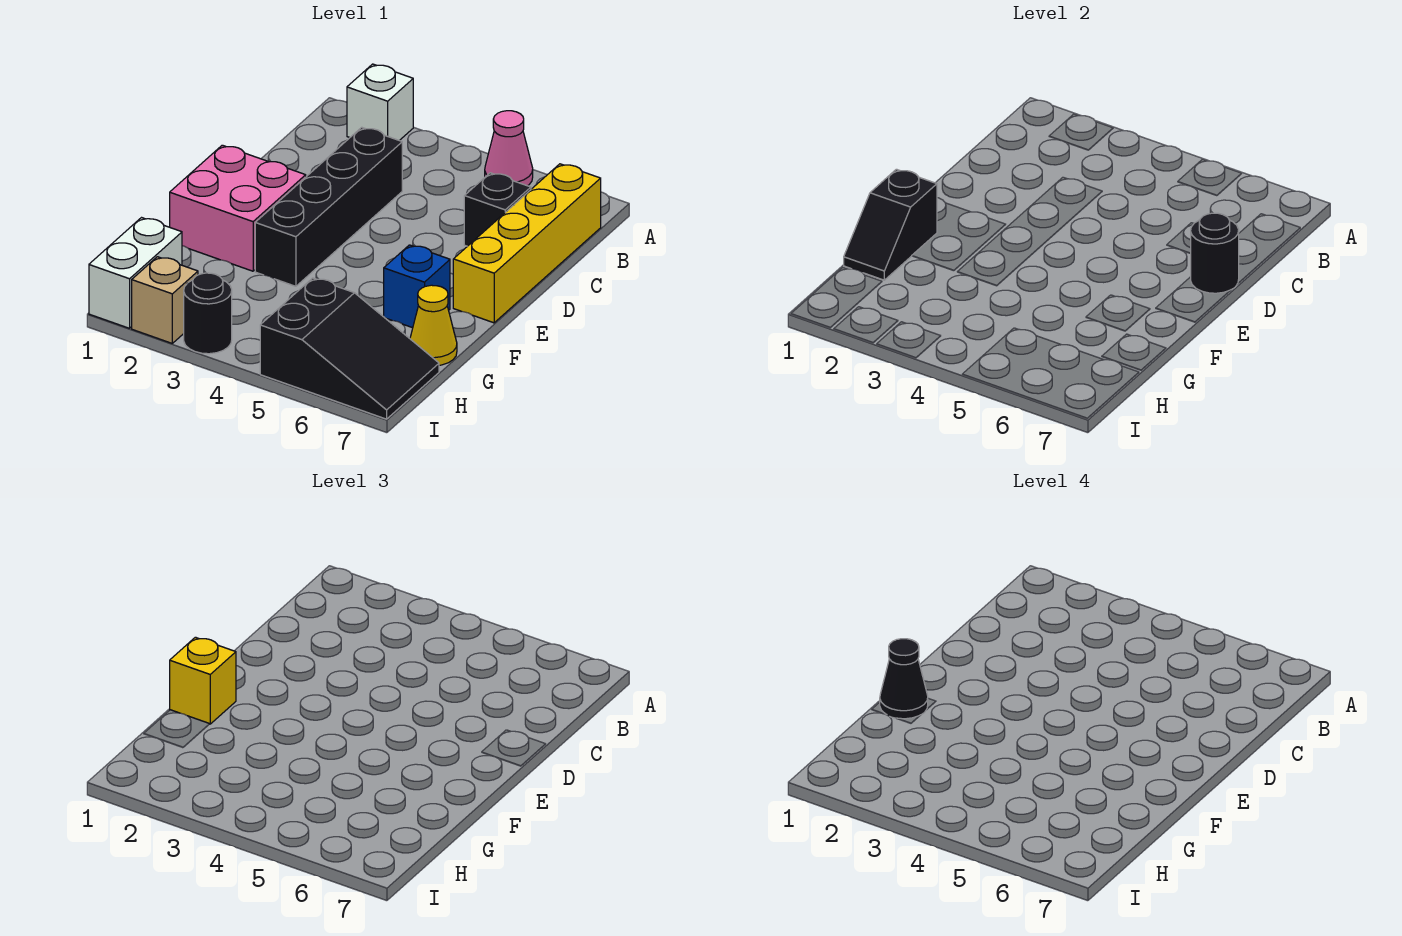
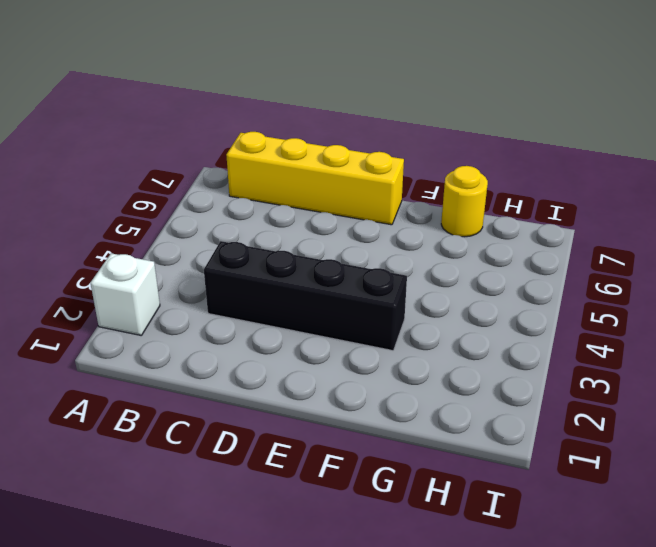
yellow round brick G7 level 1 -> yellow cone G7 level 1
none -> pink cone A5 level 1
none -> black brick C6 level 1
none -> pink brick E1:F2 level 1

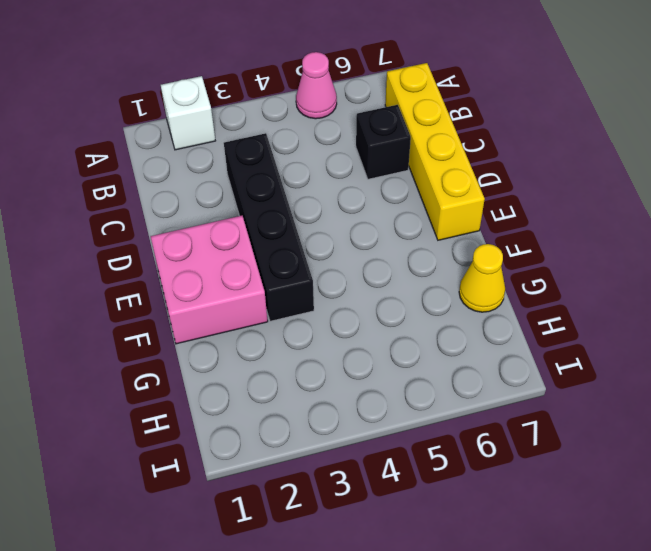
none -> blue brick F6 level 1
none -> white brick H1:I1 level 1
none -> black slope H5:I7 level 1 top 5

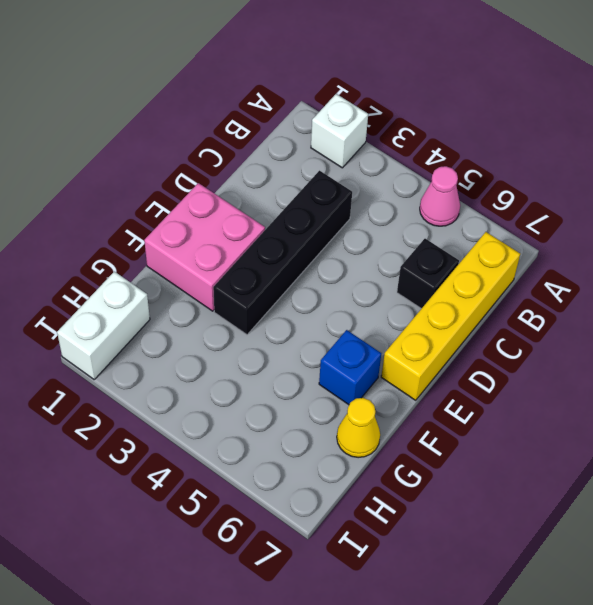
none -> black slope H5:I7 level 1 top 5
none -> tan brick I2 level 1
none -> black round brick I3 level 1

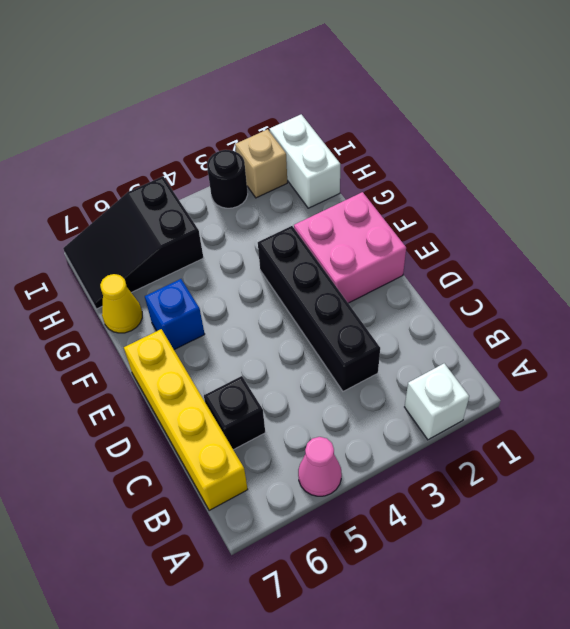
none -> black round brick D7 level 2
none -> black slope F1:G1 level 2 top F
none -> yellow brick F1 level 3

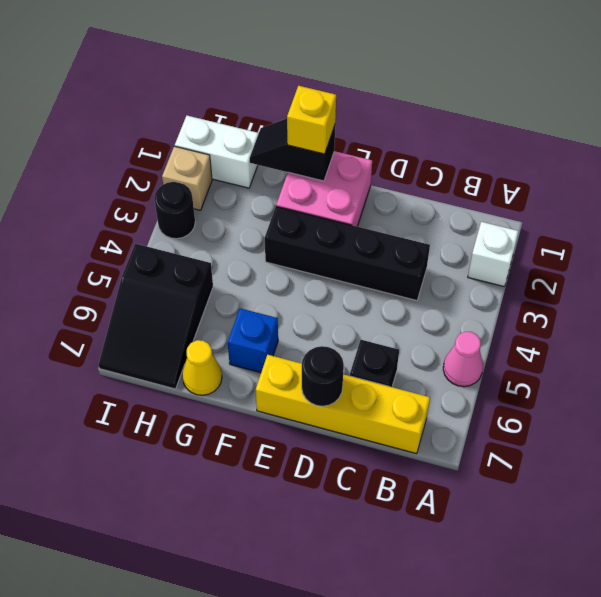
none -> black cone F1 level 4

